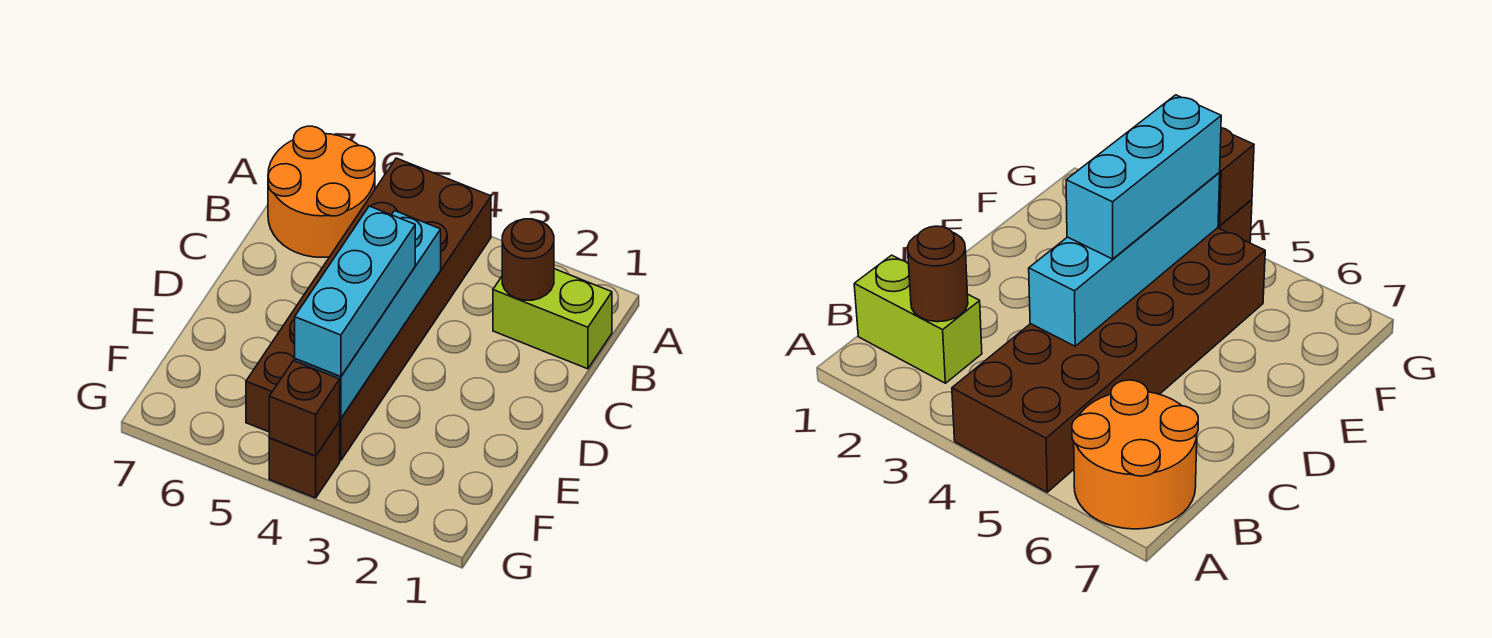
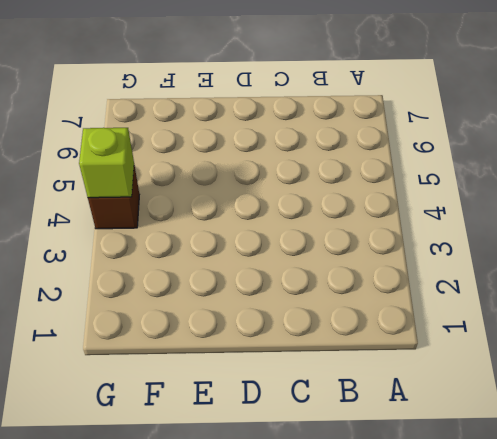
lime brick G4 level 2 -> brown brick G4 level 2
none -> brown brick A4:F5 level 1
none -> orange round brick A6:B7 level 1

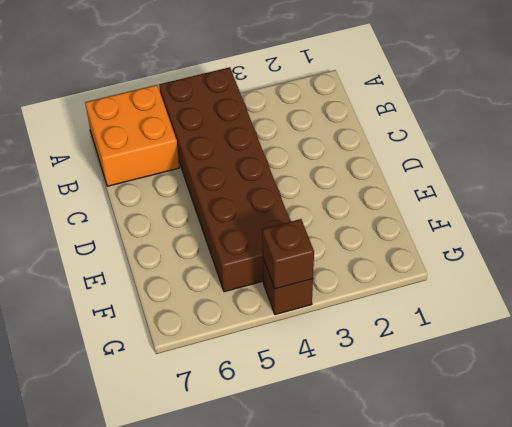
orange brick A6:B7 level 1 -> orange round brick A6:B7 level 1
none -> lime brick B1:B2 level 1
none -> brown round brick B2 level 2

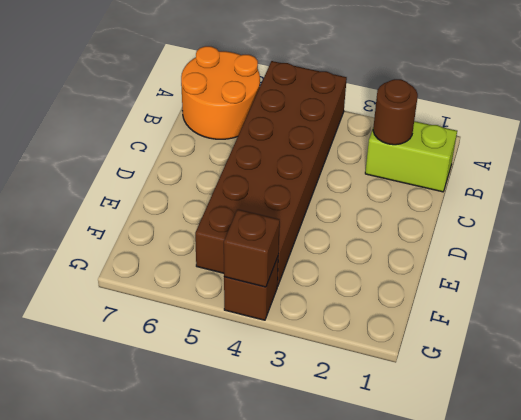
none -> cyan brick C4:F4 level 2
none -> cyan brick D4:F4 level 3

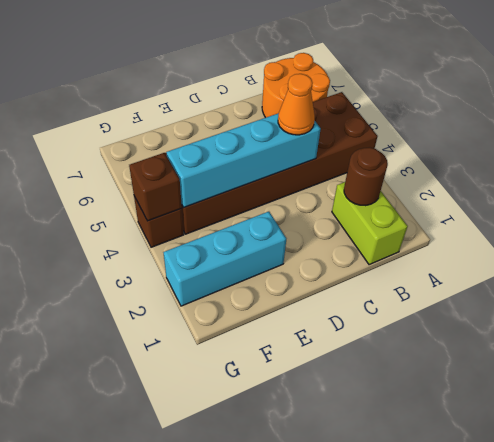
orange cone C4 level 3 -> none
cyan brick E2:G2 level 1 -> cyan brick D4:F4 level 3

